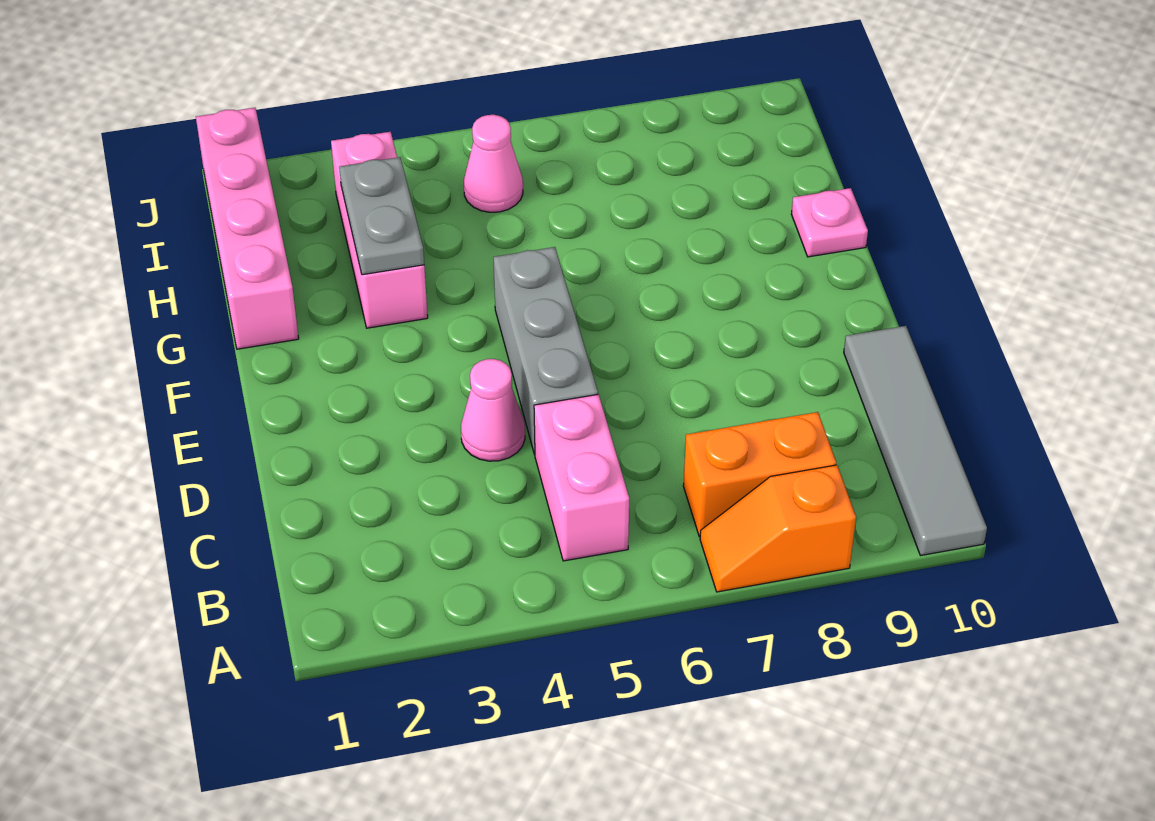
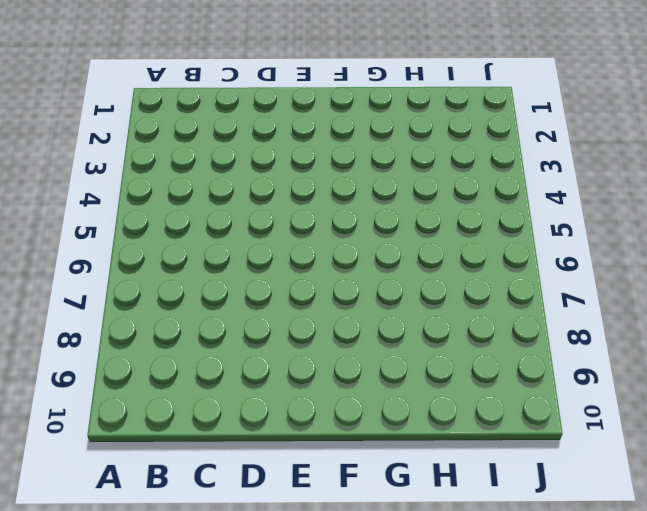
none -> orange slope A7:A8 level 1 top 8
none -> grey tile A10:D10 level 1

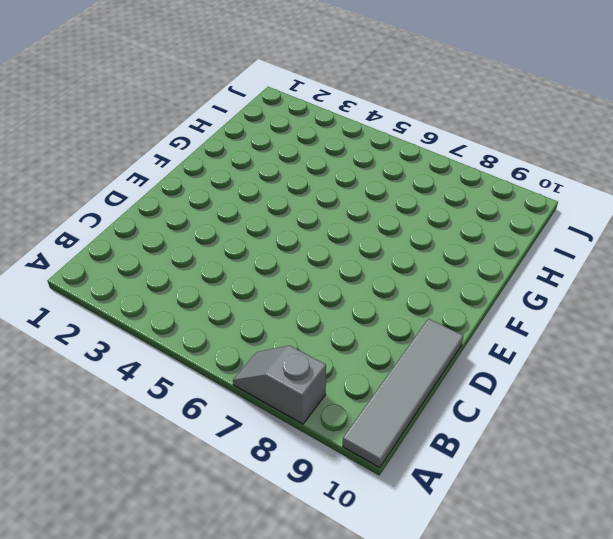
grey slope A7:A8 level 1 top 8 -> orange slope A7:A8 level 1 top 8
none -> pink brick B5:C5 level 1
none -> orange brick B7:B8 level 1

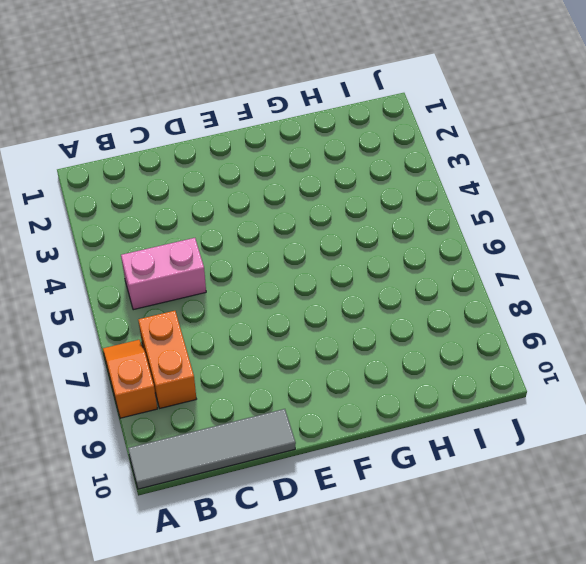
none -> pink cone D4 level 1
none -> grey brick D5:F5 level 1

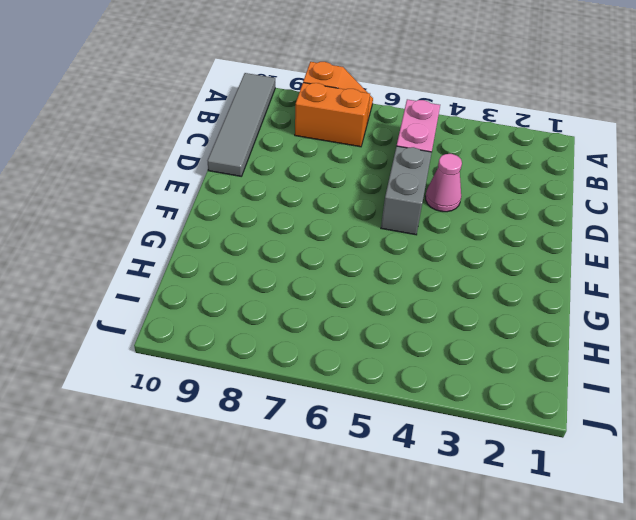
grey brick D5:E5 level 1 -> grey brick D5:F5 level 1
none -> pink brick G1:J1 level 1
none -> pink brick G3:I3 level 1

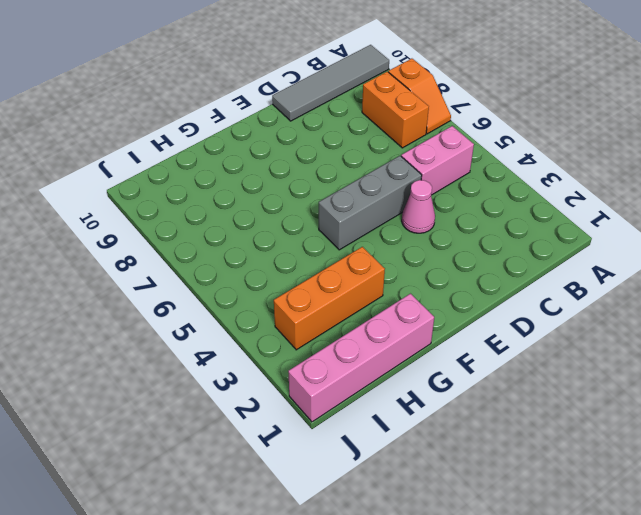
orange brick G3:I3 level 1 -> pink brick G3:I3 level 1
none -> pink plate G10 level 1
none -> pink cone I5 level 1

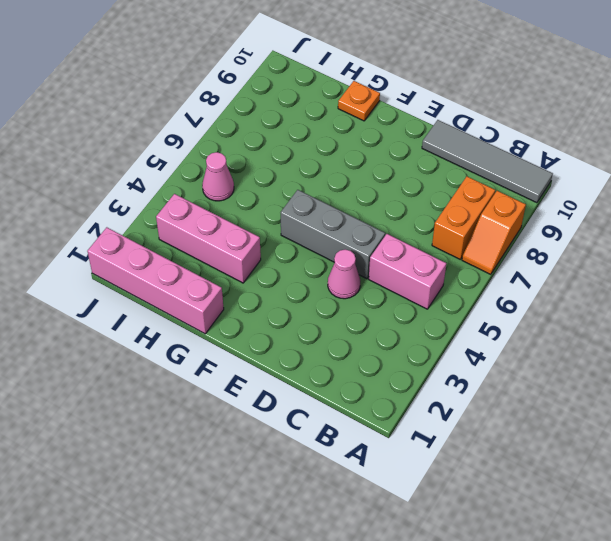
orange plate G10 level 1 -> pink plate G10 level 1
none -> grey plate G3:H3 level 2

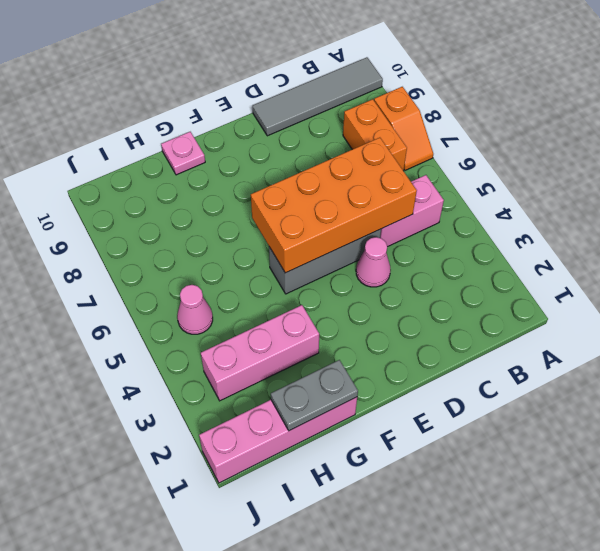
orange brick C5:F6 level 2 -> none
grey plate G1:H1 level 2 -> grey plate G3:H3 level 2

